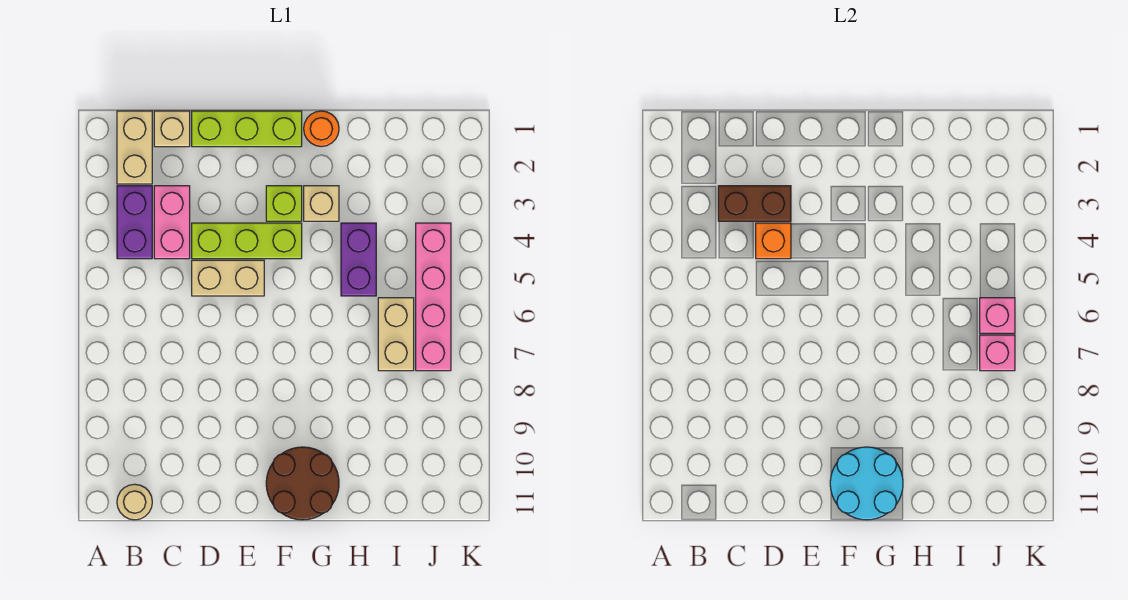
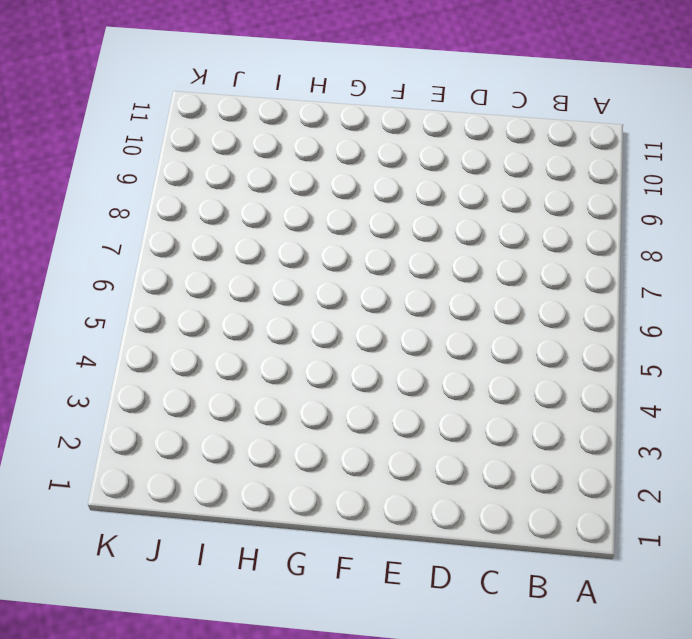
none -> tan brick B1:B2 level 1
none -> purple brick B3:B4 level 1
none -> tan round brick B11 level 1

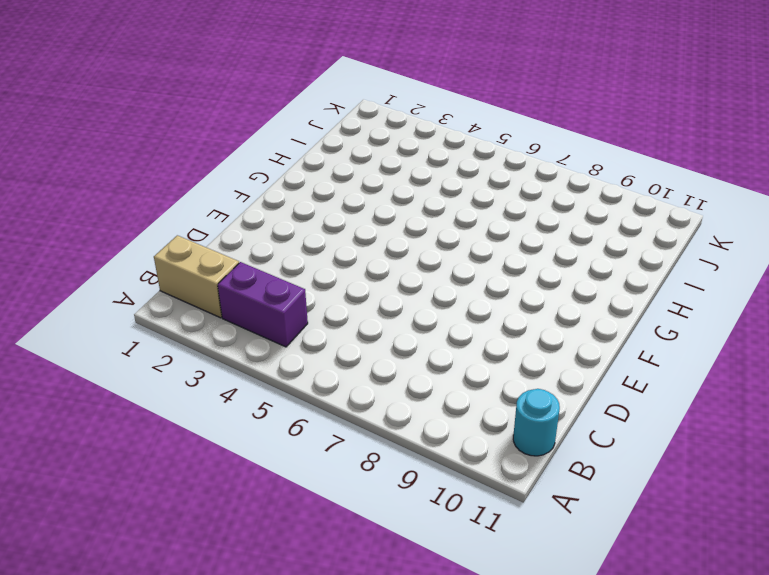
cyan round brick B11 level 1 -> tan round brick B11 level 1
none -> tan brick C1 level 1
none -> pink brick C3:C4 level 1
none -> lime brick D1:F1 level 1

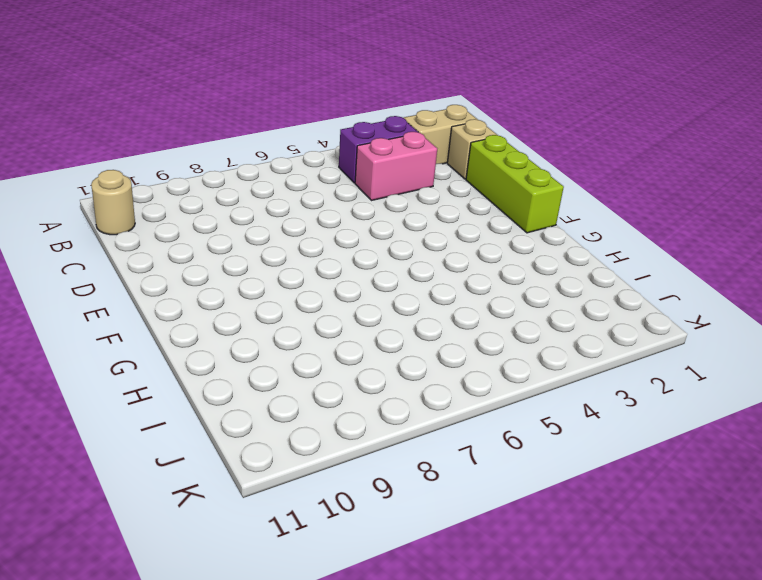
none -> lime brick D4:F4 level 1
none -> tan brick D5:E5 level 1
none -> lime brick F3 level 1

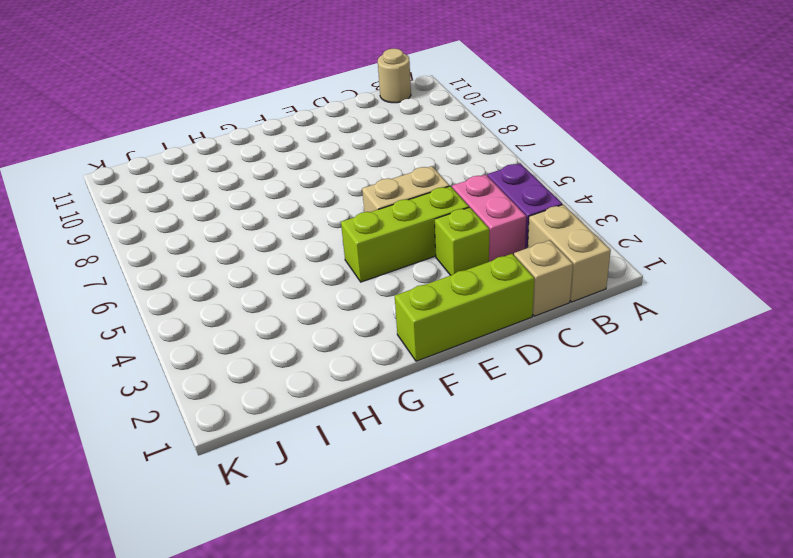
lime brick D3 level 1 -> lime brick F3 level 1
none -> brown round brick F10:G11 level 1
none -> orange round brick G1 level 1
none -> tan brick G3 level 1

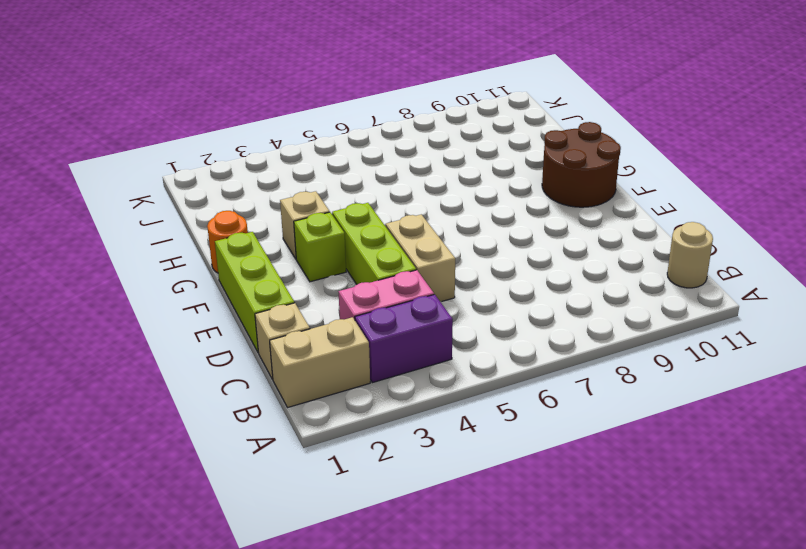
none -> purple brick H4:H5 level 1
none -> tan brick I6:I7 level 1
none -> pink brick J4:J7 level 1

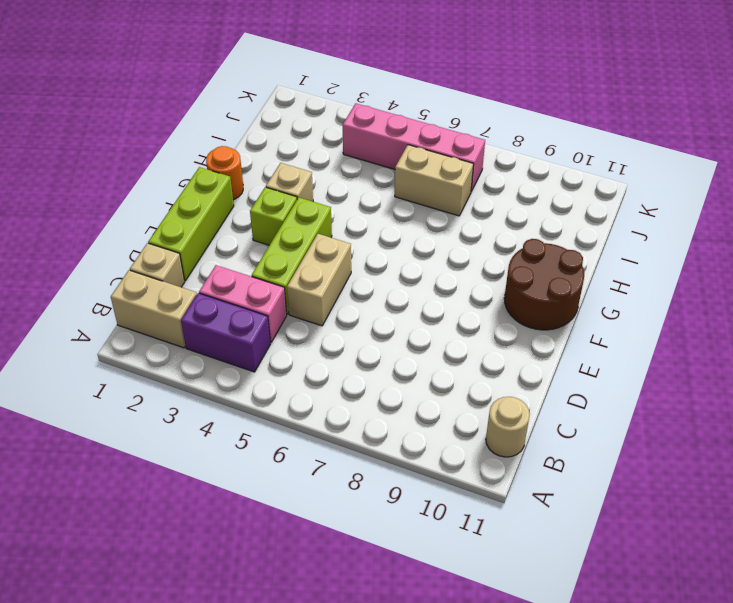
none -> purple brick H4:H5 level 1
none -> brown brick C3:D3 level 2
none -> orange brick D4 level 2

